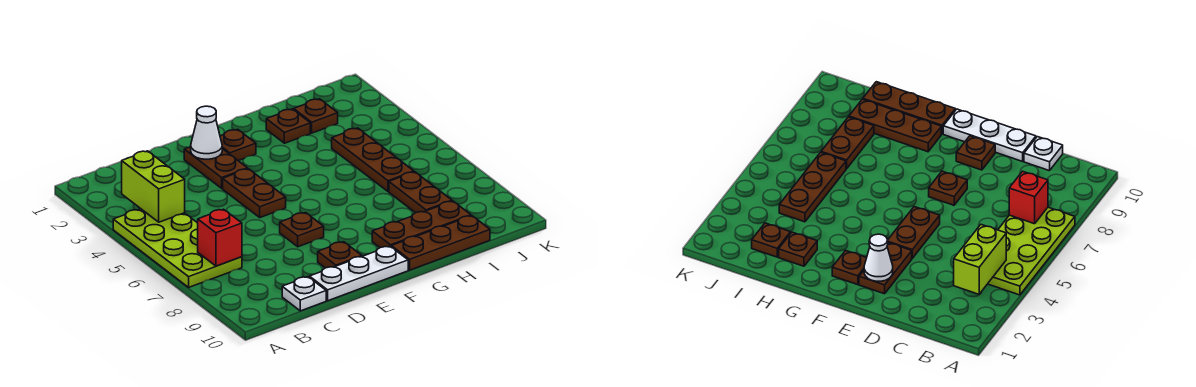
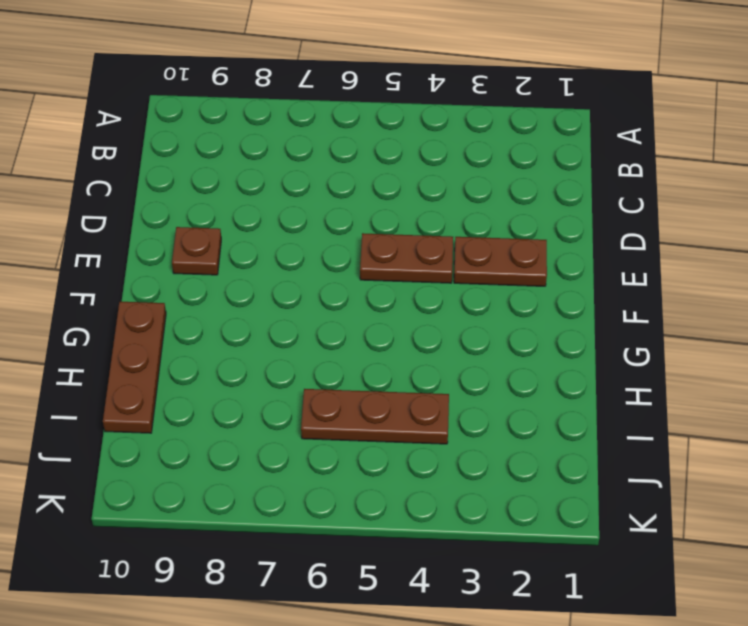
none -> lime plate A4:B7 level 1
none -> white plate C10 level 1
none -> white plate D10:F10 level 1

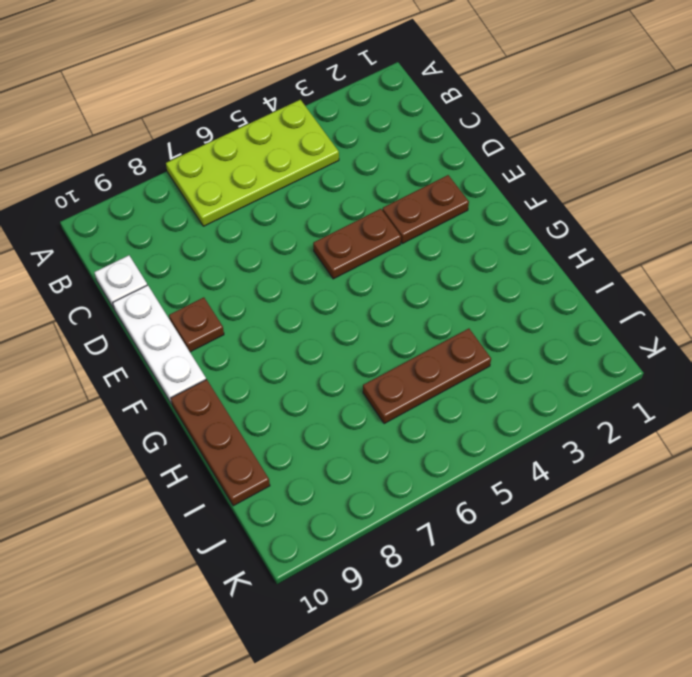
none -> brown plate E7 level 1
none -> brown plate F2 level 1
none -> brown plate G9:I9 level 1

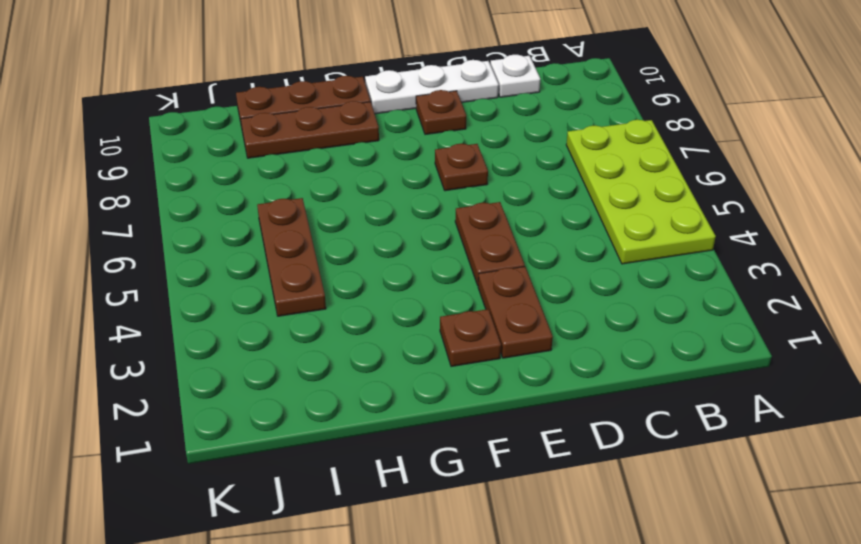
none -> brown plate H2 level 1
none -> brown plate I2 level 1
none -> brown plate I7:I8 level 1

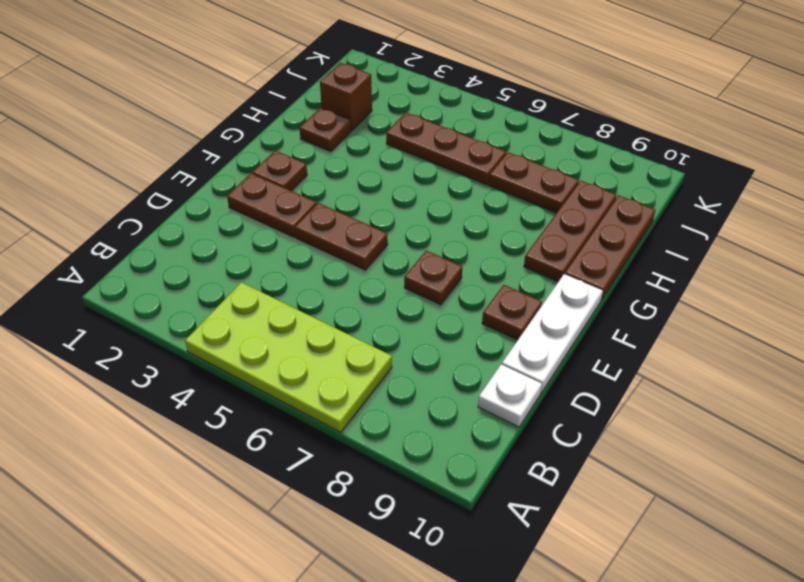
brown brick I2 level 1 -> brown plate I2 level 1
none -> lime brick B3:B4 level 2
none -> red brick B7 level 2
none -> white cone E2 level 2

